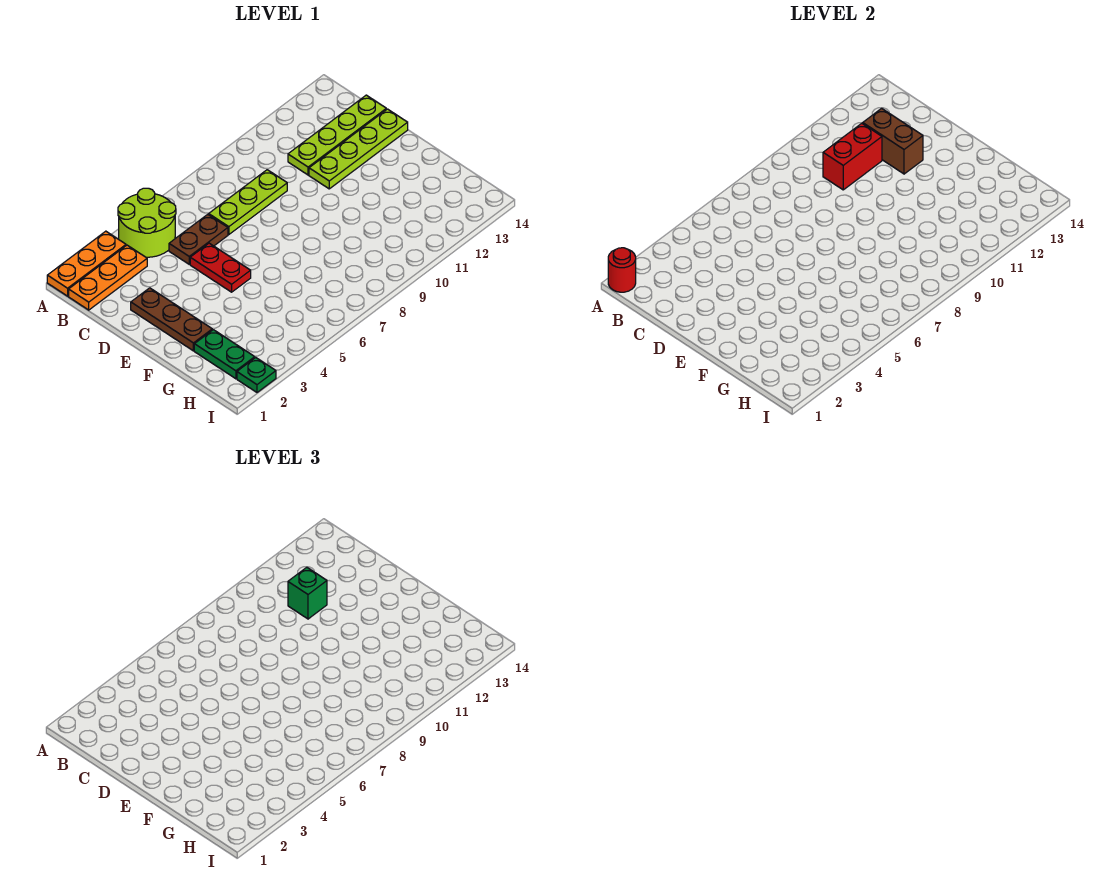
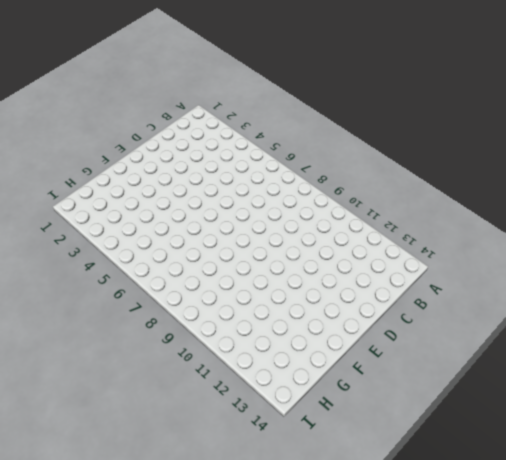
none -> orange plate A1:A3 level 1
none -> lime round brick A4:B5 level 1
none -> orange plate B1:B3 level 1

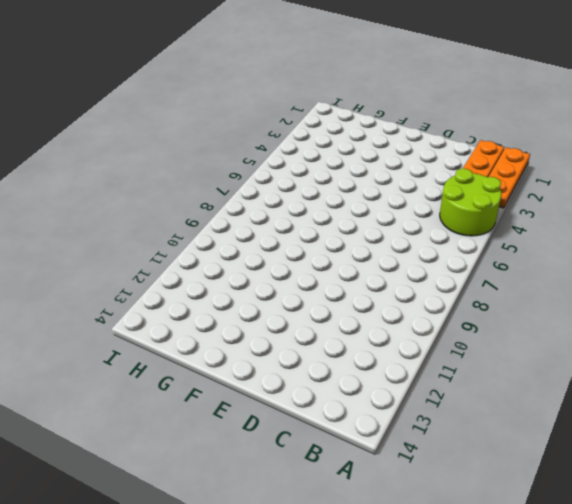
none -> brown plate C5:C6 level 1
none -> lime plate C7:C9 level 1
none -> lime plate C11:C14 level 1

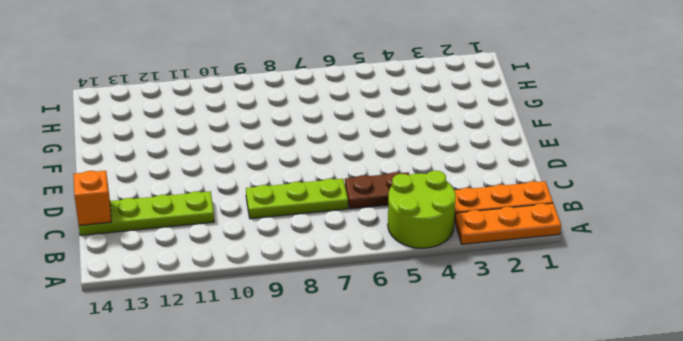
orange brick C14 level 2 -> none
none -> brown plate D2:F2 level 1
none -> red plate D5:E5 level 1
none -> lime plate D11:D14 level 1

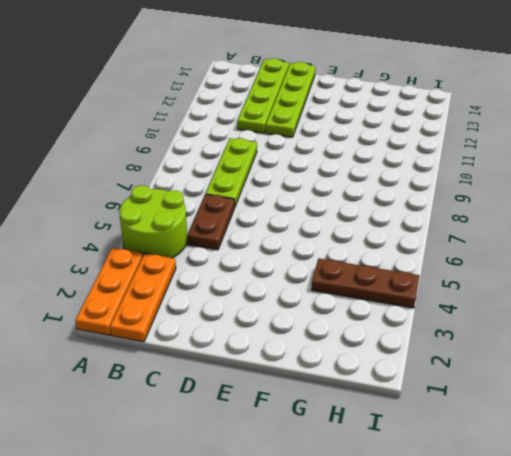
brown plate G4:I4 level 1 -> brown plate D2:F2 level 1
none -> red plate D5:E5 level 1
none -> green plate G2:H2 level 1
none -> green plate I2 level 1

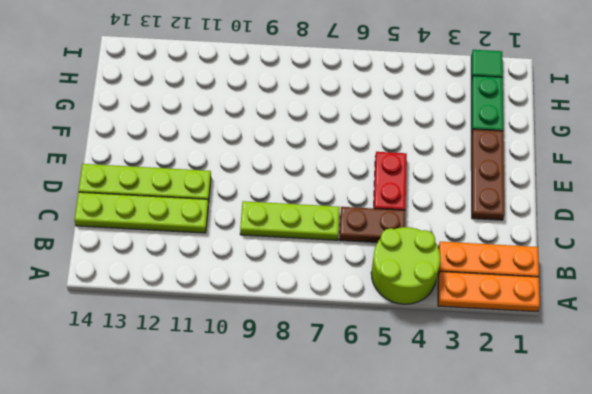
green tile I2 level 1 -> green plate I2 level 1
none -> red round brick A1 level 2
none -> red brick C10:C11 level 2
none -> brown brick C12:D12 level 2

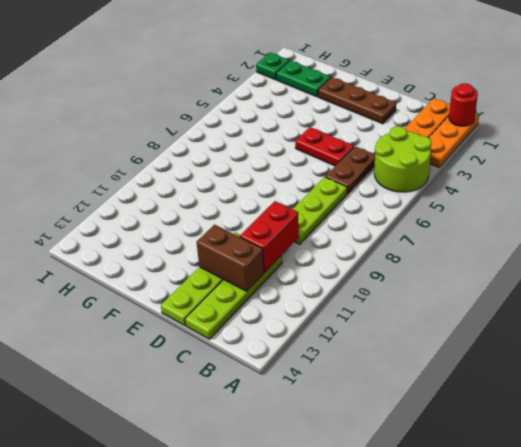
none -> green brick C11 level 3

